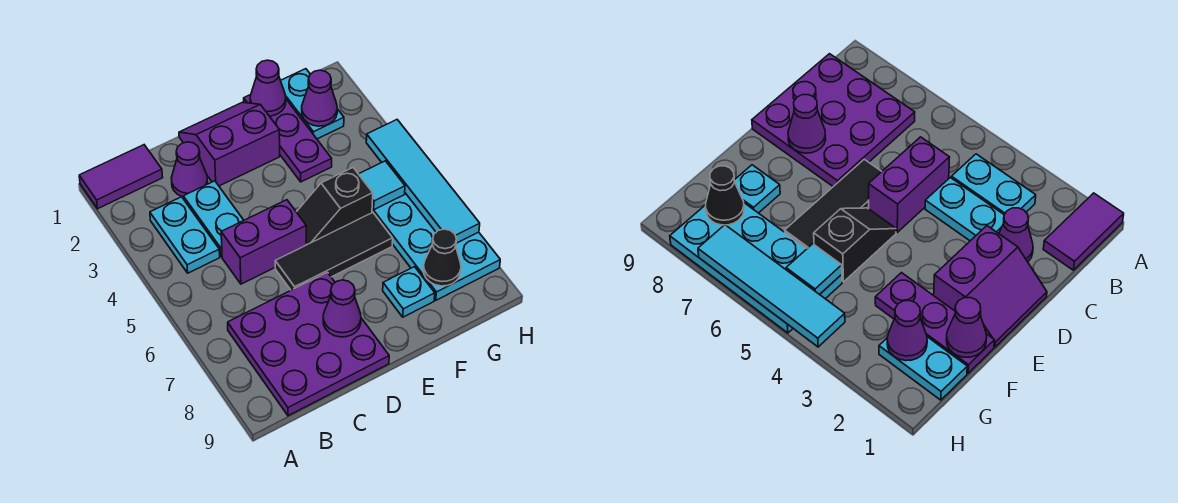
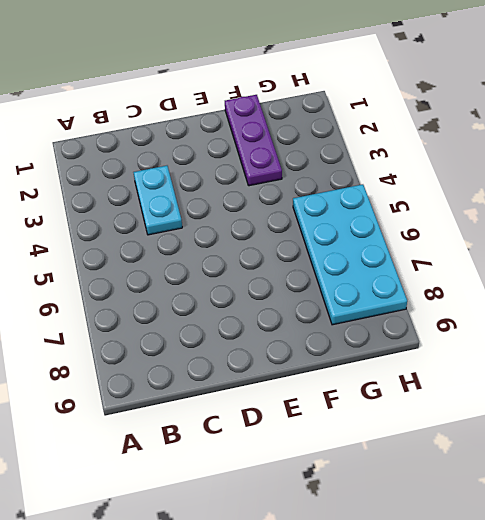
none -> purple tile A1:B1 level 1
none -> cyan plate B3:B4 level 1
none -> purple plate B7:D9 level 1

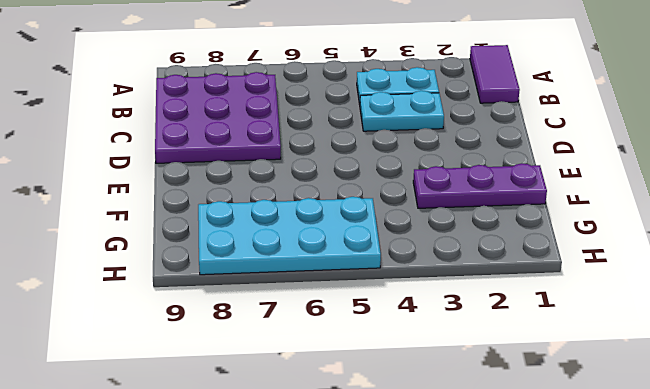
none -> purple cone C2 level 1
none -> purple brick C5:D5 level 1
none -> purple slope D1:E2 level 1 top 2

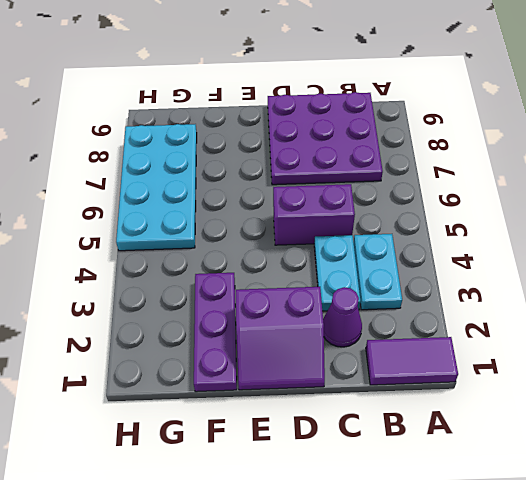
none -> black tile D6:F6 level 1
none -> black slope E5:F5 level 1 top F
none -> cyan plate F8 level 1

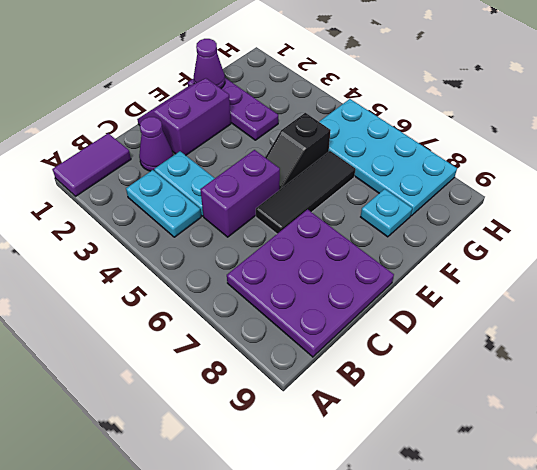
none -> cyan plate G1:G2 level 1
none -> purple cone D8 level 2
none -> purple cone G2 level 2

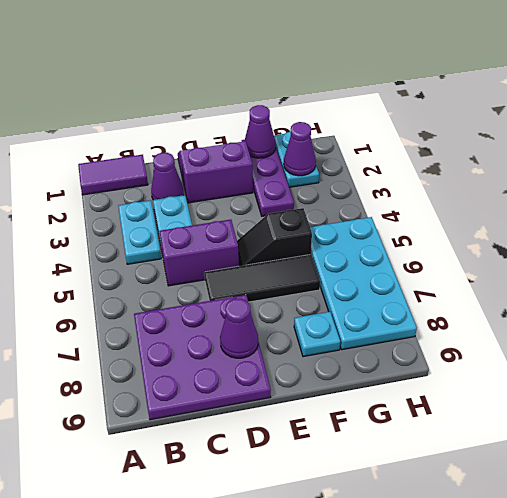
none -> cyan tile G5 level 2
none -> black cone G8 level 2
none -> cyan tile H4:H7 level 2

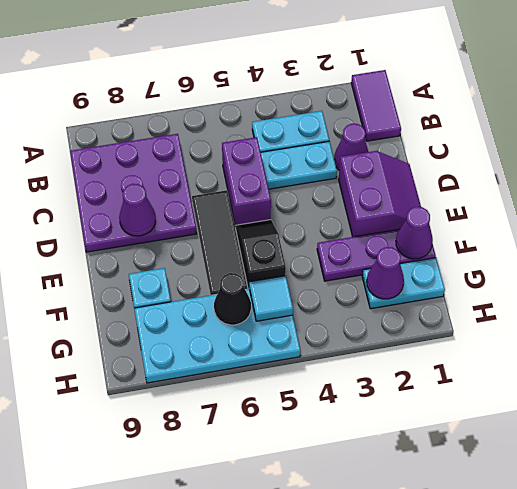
black cone G6 level 2 -> black cone G8 level 2
none -> cyan tile H4:H7 level 2

